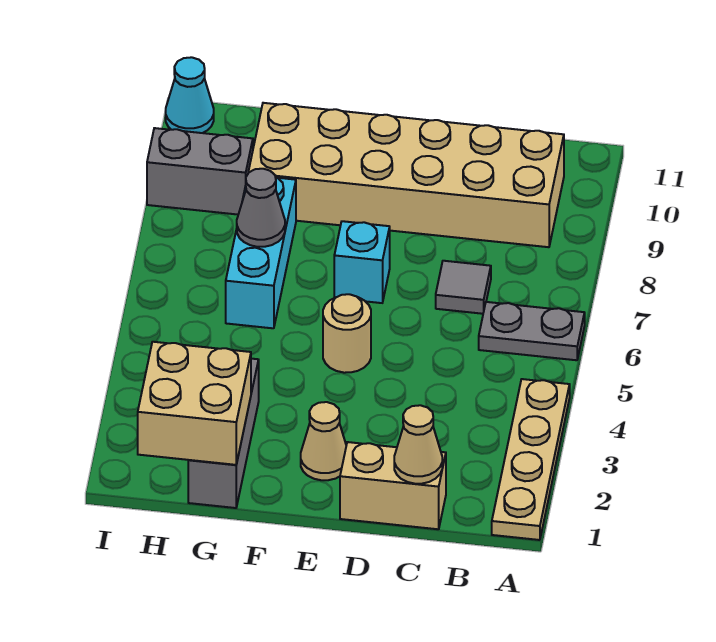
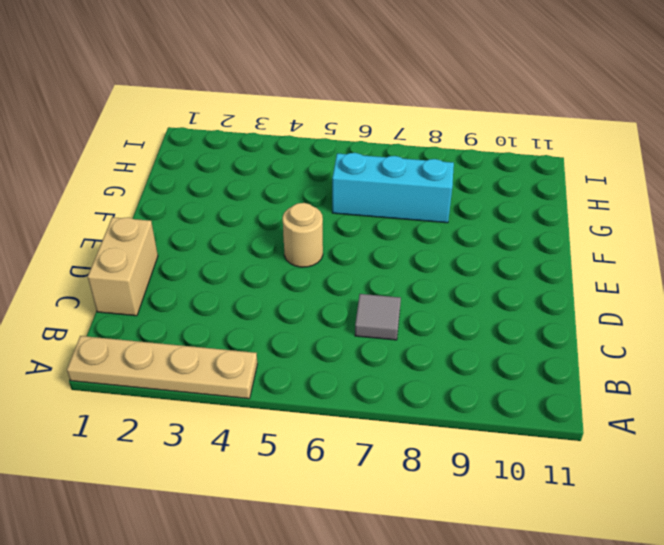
none -> grey plate A6:B6 level 1
none -> tan brick B9:G10 level 1
none -> tan cone E2 level 1

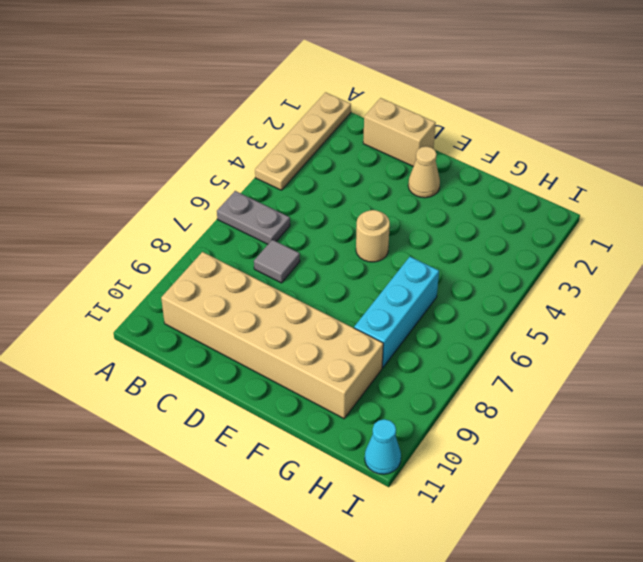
none -> cyan brick E7 level 1
none -> grey brick G1:G3 level 1
none -> grey brick H9:I9 level 1

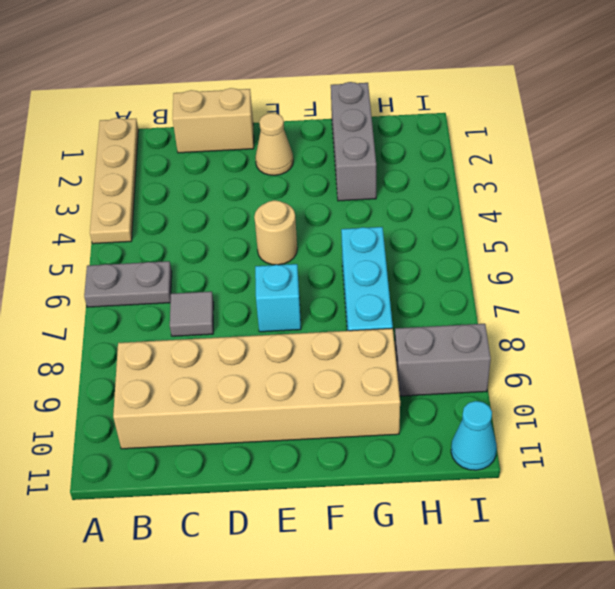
none -> tan cone C1 level 2
none -> tan brick G1:H2 level 2
none -> grey cone G7 level 2

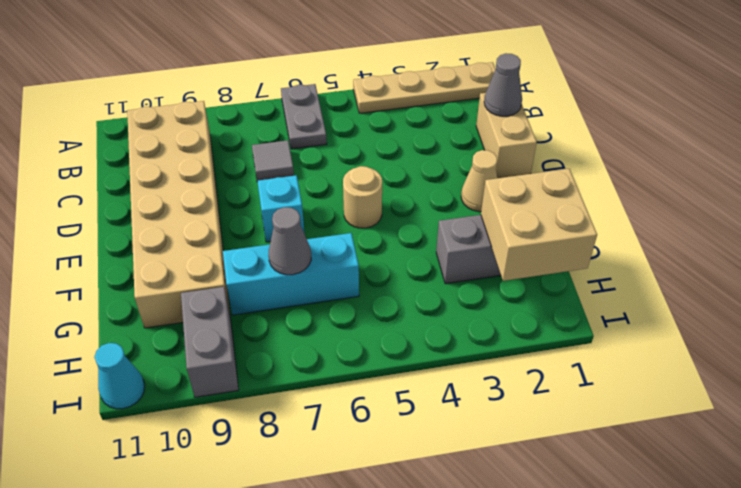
grey cone C1 level 2 -> tan cone C1 level 2

